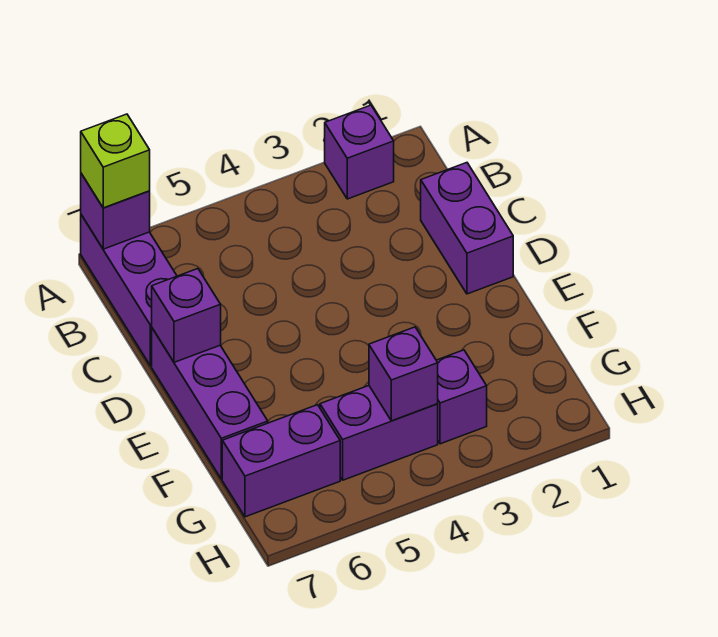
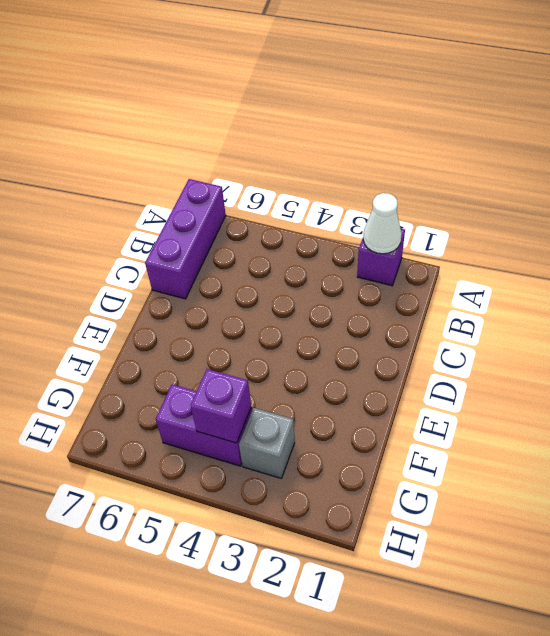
white cone A2 level 2 -> none
grey brick G3 level 1 -> purple brick G3 level 1
none -> purple brick C1:D1 level 1
none -> purple brick D7:F7 level 1

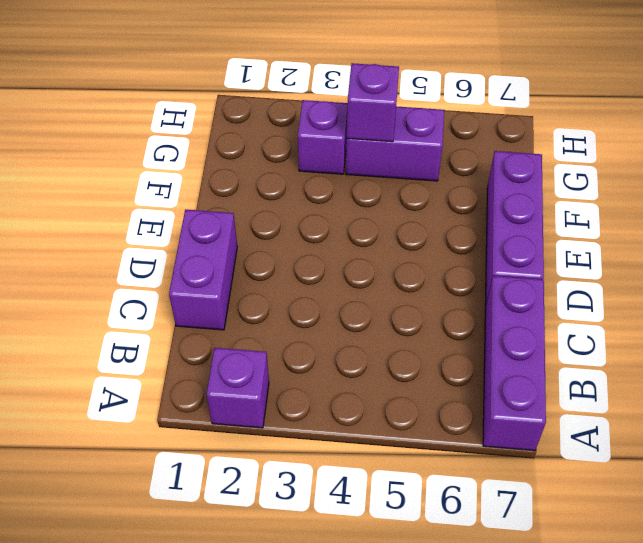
none -> purple brick G6:G7 level 1
none -> purple brick A7 level 2

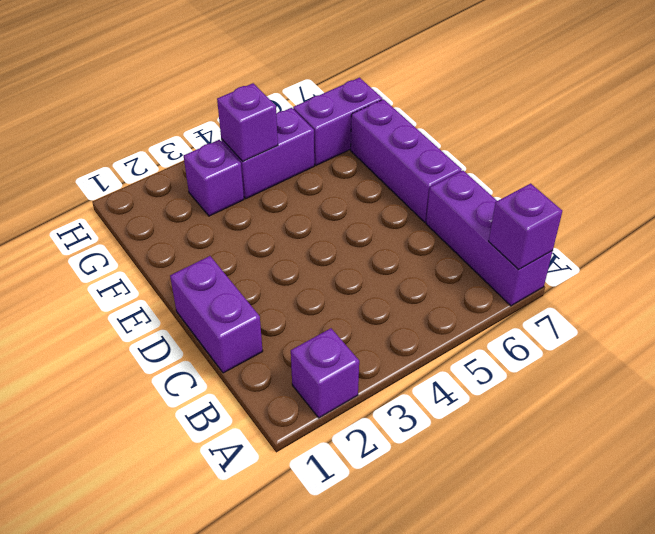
none -> purple brick D7 level 2
none -> lime brick A7 level 3

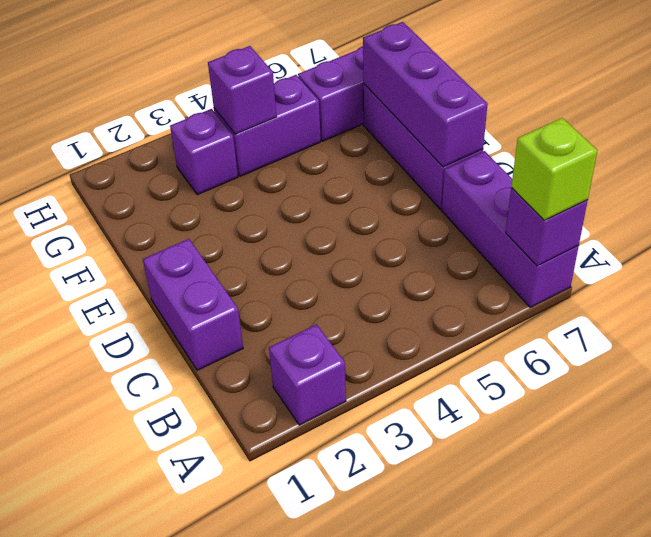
purple brick D7:F7 level 2 -> purple brick D7 level 2

